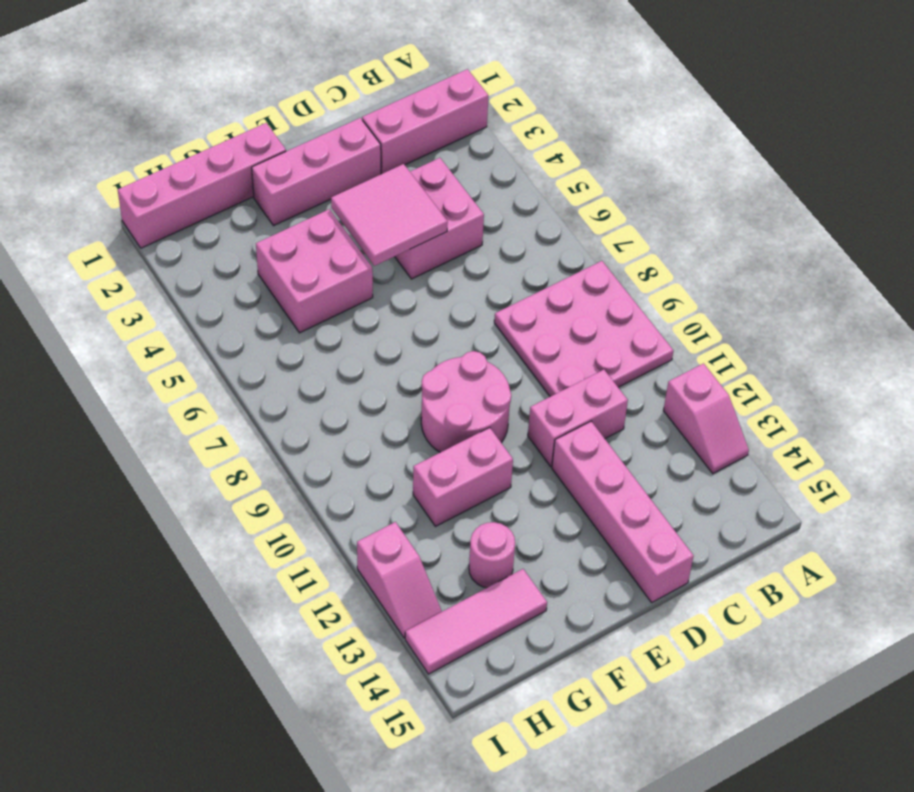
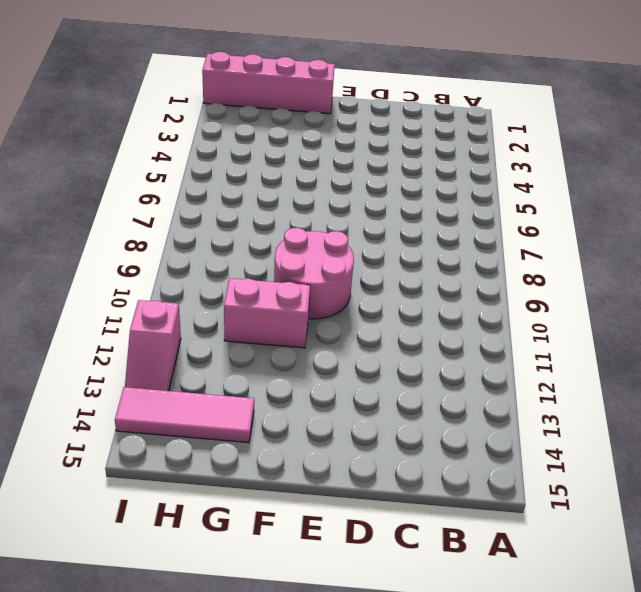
none -> pink brick A2:C2 level 1
none -> pink plate A8:C10 level 1
none -> pink slope A12:A13 level 1 top 12

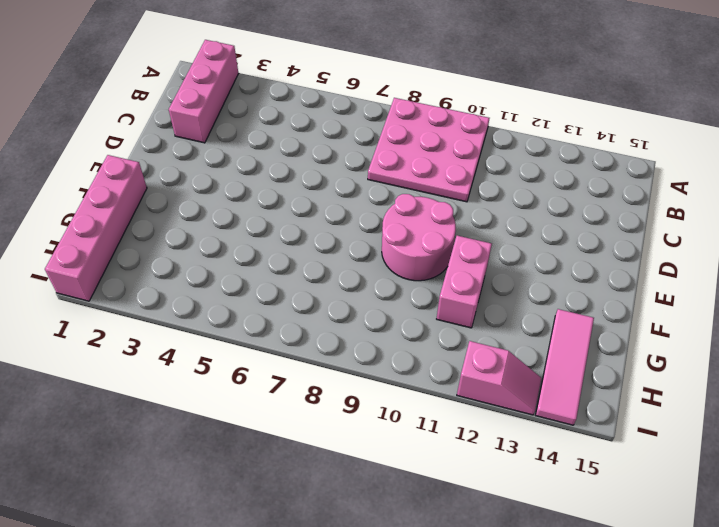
none -> pink slope A12:A13 level 1 top 12
none -> pink brick C4:D5 level 1
none -> pink brick C11:D11 level 1

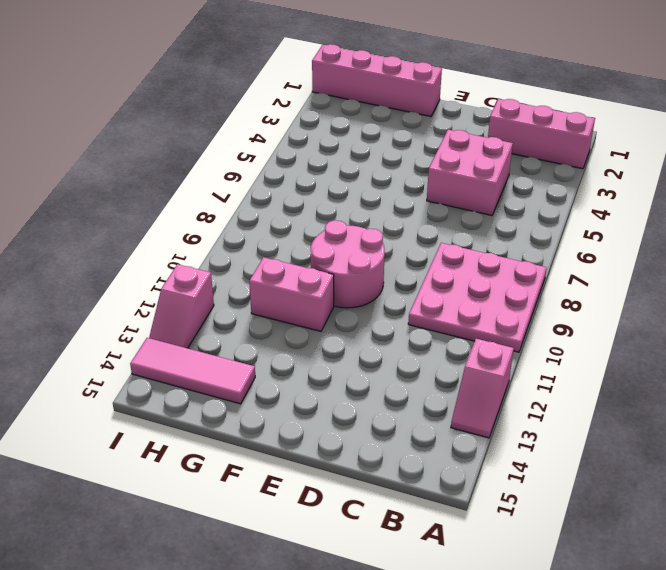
none -> pink brick C11:D11 level 1
none -> pink brick D2:F2 level 1
none -> pink brick D12:D15 level 1

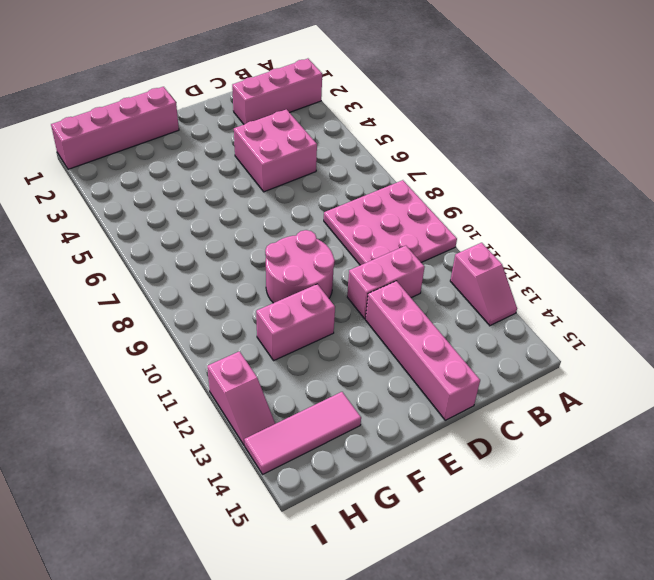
none -> pink brick D2:F2 level 1
none -> pink brick F4:G5 level 1
none -> pink round brick G13 level 1

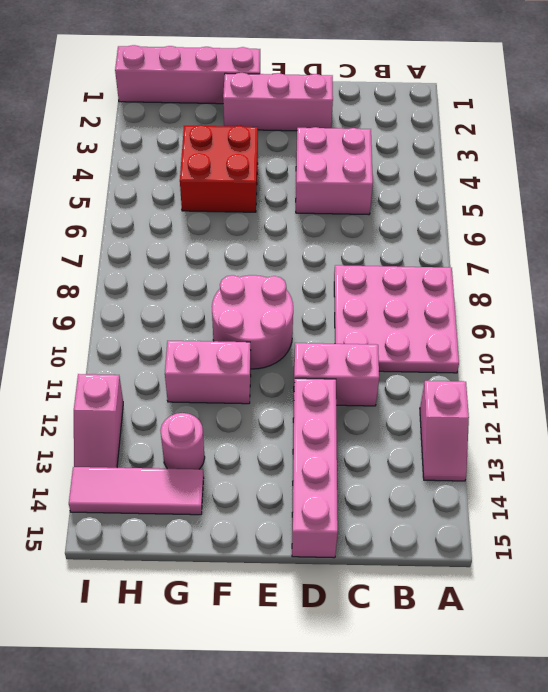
red brick F4:G5 level 1 -> pink brick F4:G5 level 1
none -> pink brick A2:C2 level 1
none -> pink tile D4:E5 level 2

